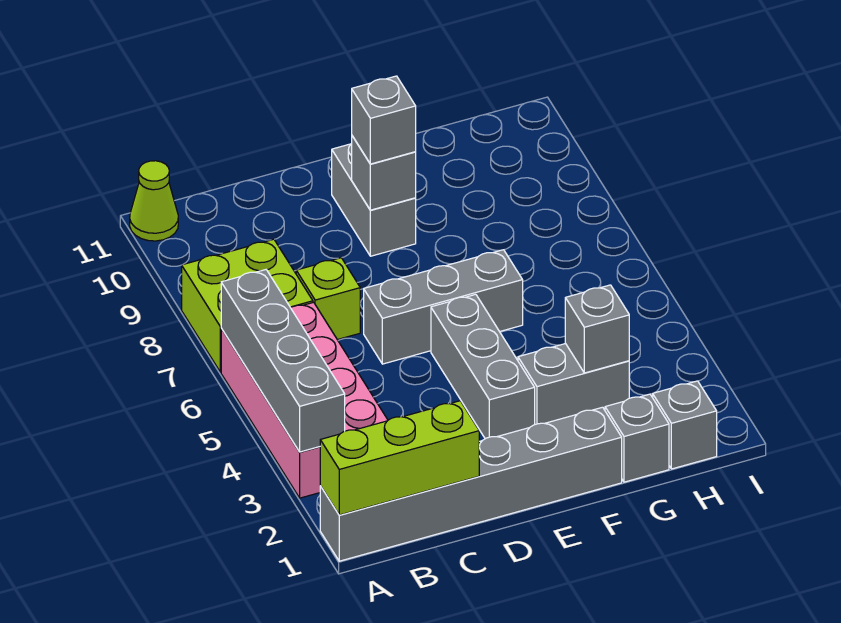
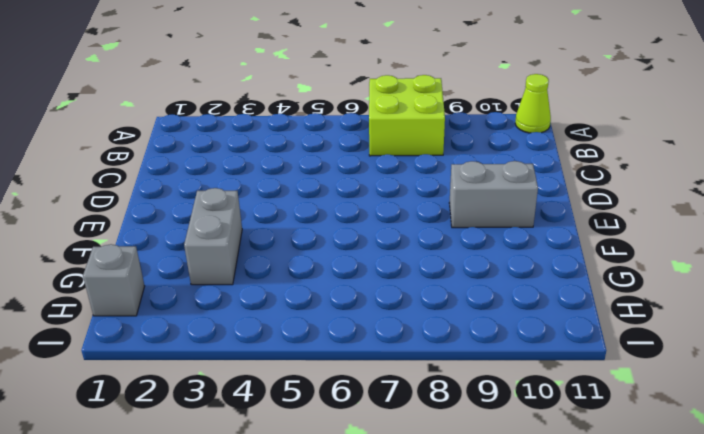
none -> grey brick A1:F1 level 1
none -> pink brick A3:B6 level 1
none -> lime brick C7 level 1

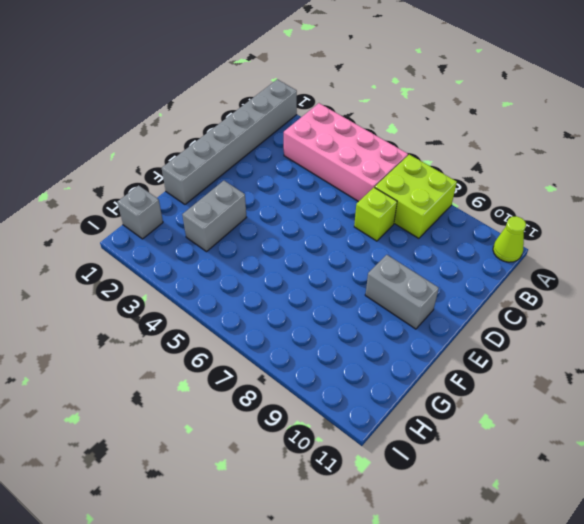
none -> grey brick D6:F6 level 1
none -> grey brick E3:E5 level 1
none -> grey brick G1 level 1

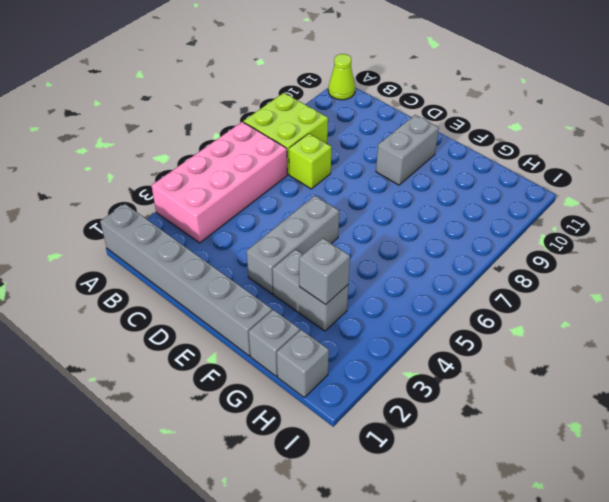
none -> grey brick D6:F6 level 1
none -> lime brick A1:C1 level 2
none -> grey brick A3:A6 level 2

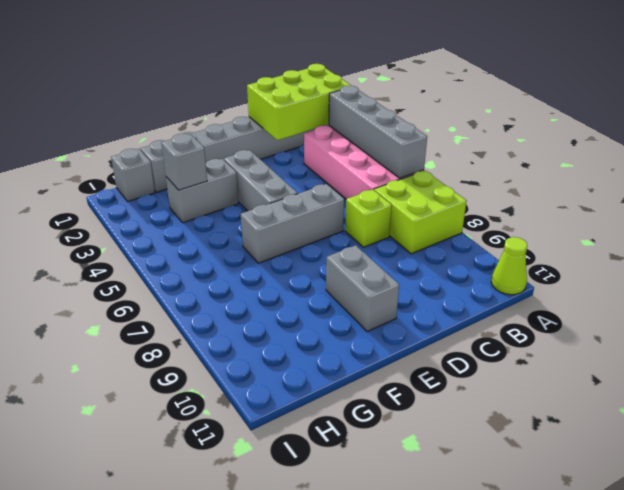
lime brick A1:C2 level 2 -> lime brick A1:C1 level 2
none -> grey brick E9 level 2
none -> grey brick E9 level 3

